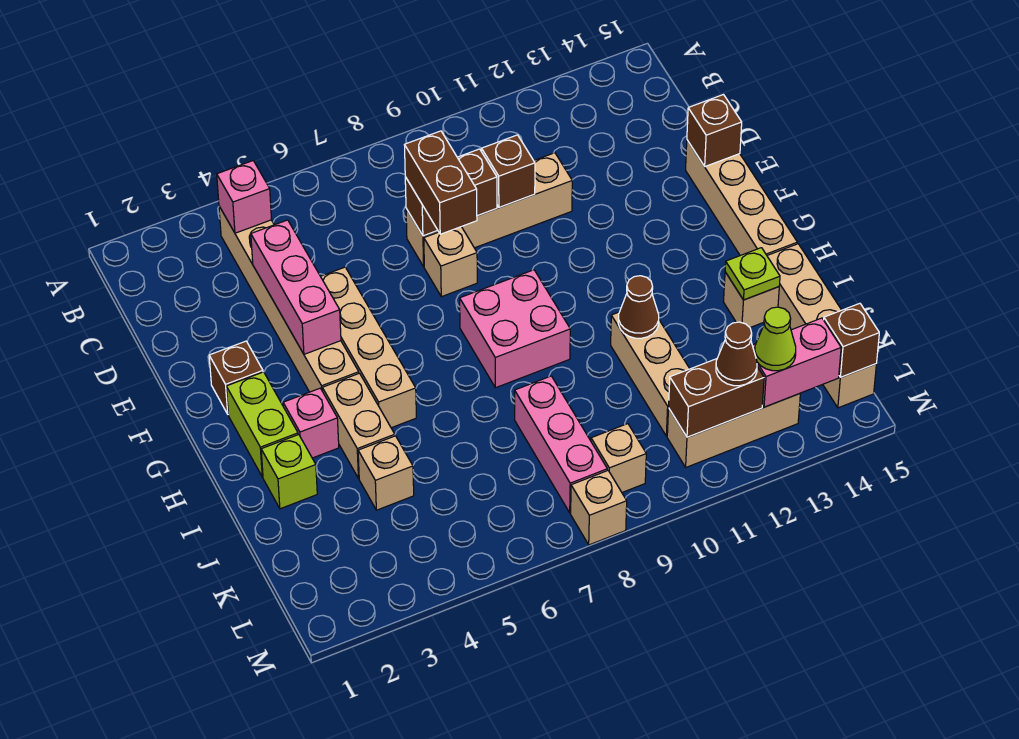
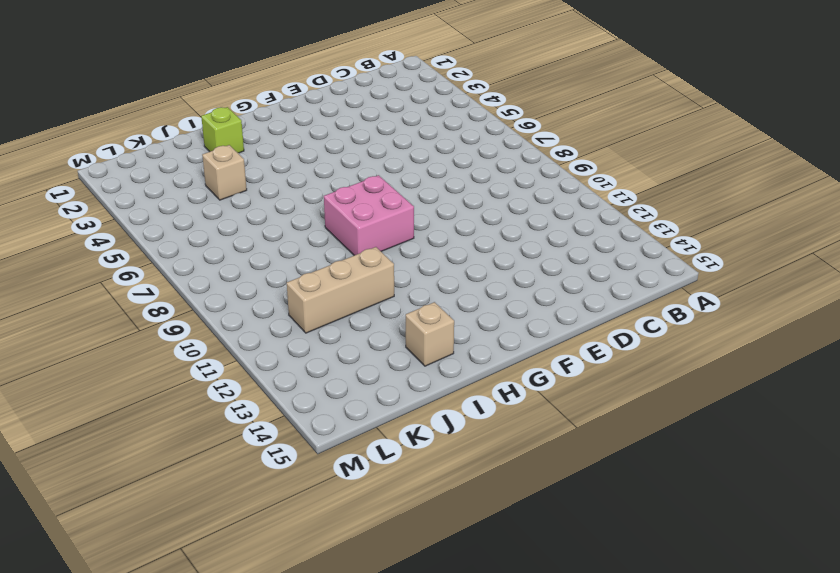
none -> tan brick B4:G4 level 1
none -> tan brick D8:D11 level 1
none -> tan brick E5:H5 level 1
none -> tan brick E8 level 1

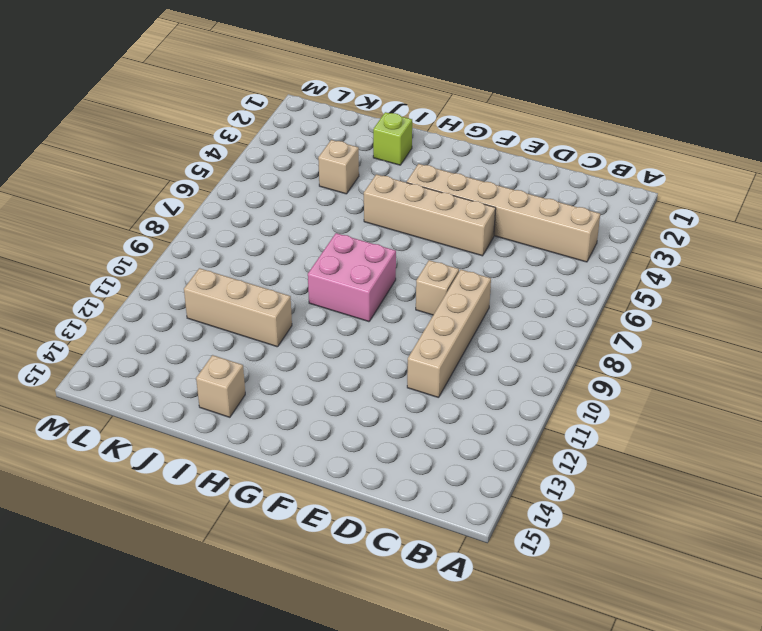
none -> tan brick E15:H15 level 1
none -> brown brick F2 level 1
none -> lime brick G2:H2 level 1
none -> pink brick H3 level 1

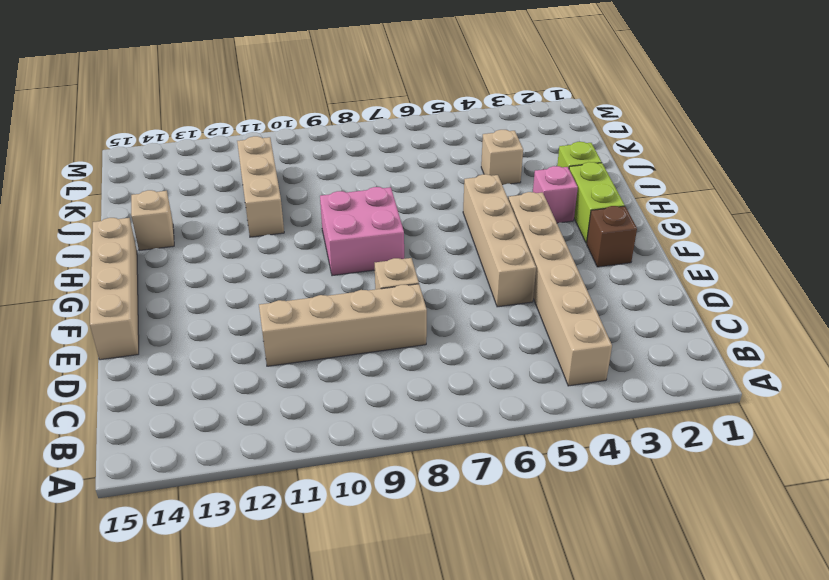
none -> tan brick H4:I4 level 1
none -> tan brick I15:L15 level 1
none -> pink brick J8:L8 level 1
none -> tan brick L9 level 1

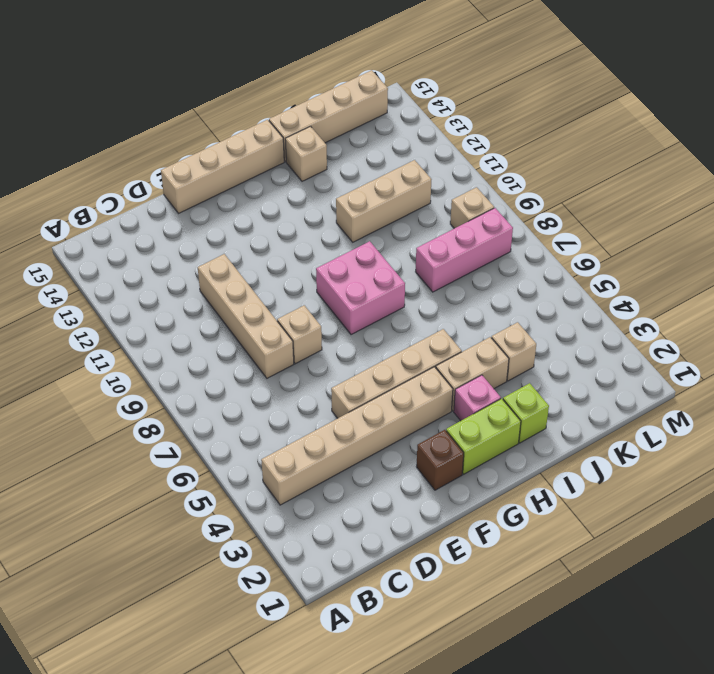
none -> tan brick L11:L13 level 1
none -> tan brick M8 level 1
none -> pink brick B4 level 2
none -> pink brick D4:F4 level 2

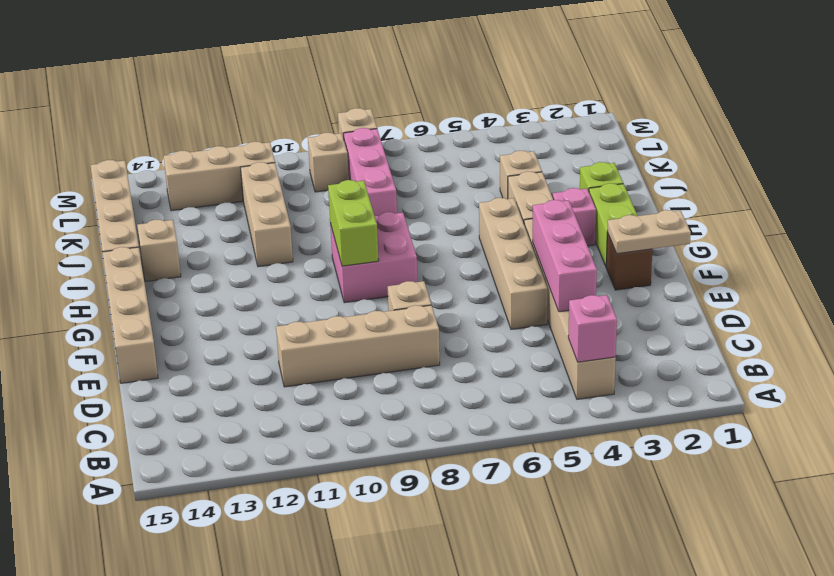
tan plate F1:F2 level 2 -> none
lime brick G9:H9 level 2 -> none
none -> brown brick D8:D9 level 2
none -> brown brick D10 level 2
none -> brown brick E15 level 2
none -> brown cone I11 level 2

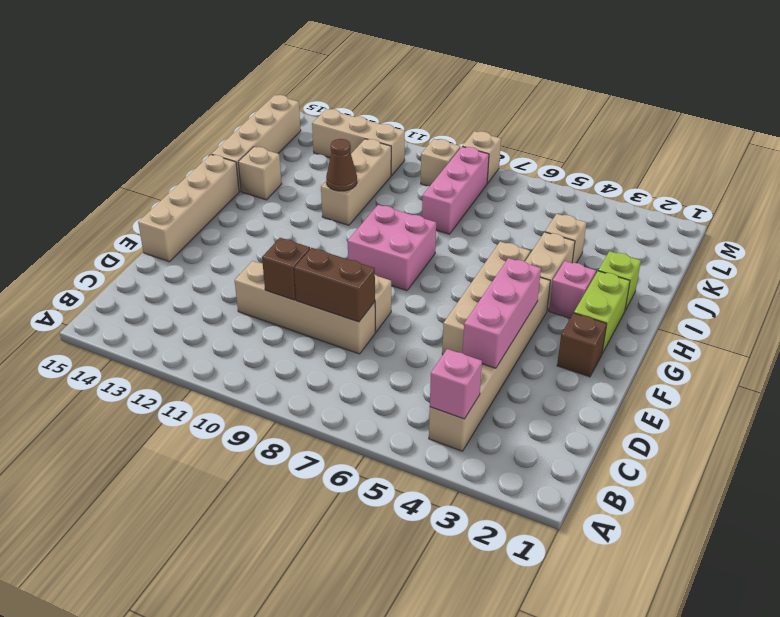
none -> brown brick E15 level 2
none -> lime plate I14 level 2
none -> brown brick L11:L12 level 2
none -> pink brick L13:L14 level 2

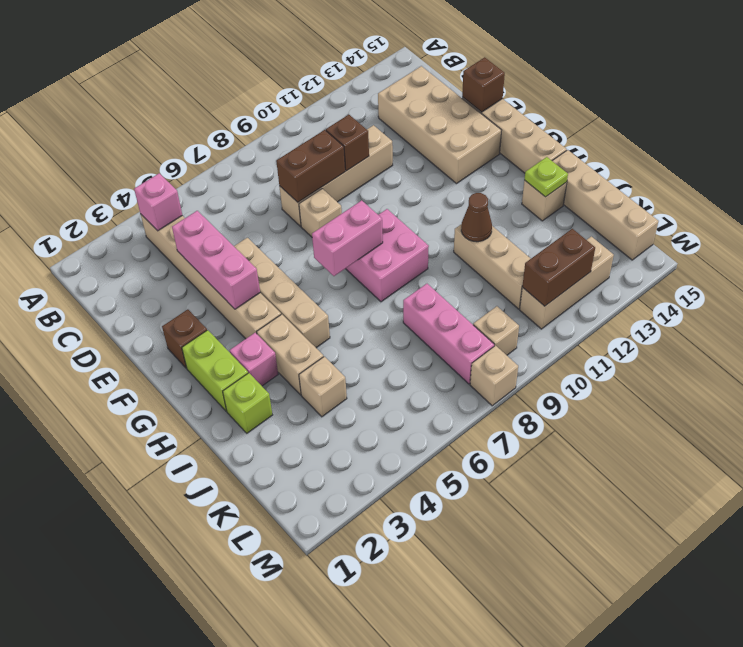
tan brick C13:F14 level 1 -> none
pink brick G7:G8 level 2 -> pink brick L13:L14 level 2
none -> brown brick L15 level 2
none -> brown brick D8:E8 level 3
none -> brown cone L12 level 3
none -> lime cone L13 level 3

